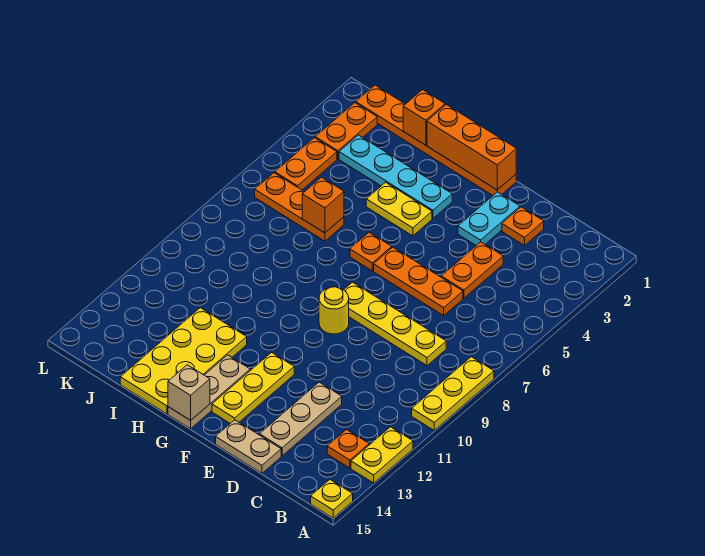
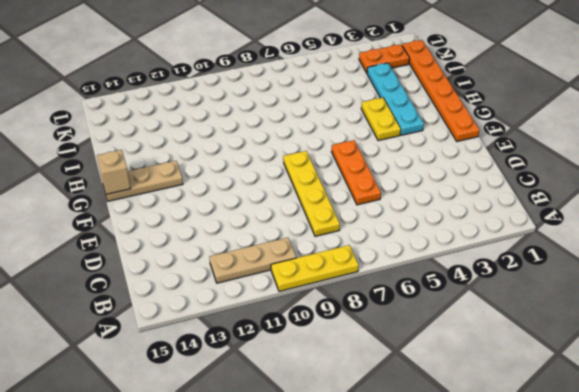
tan plate B10:B12 level 1 -> tan plate D12:D14 level 1
none -> yellow plate A12:A13 level 1
none -> yellow plate A15 level 1
none -> orange plate B13 level 1

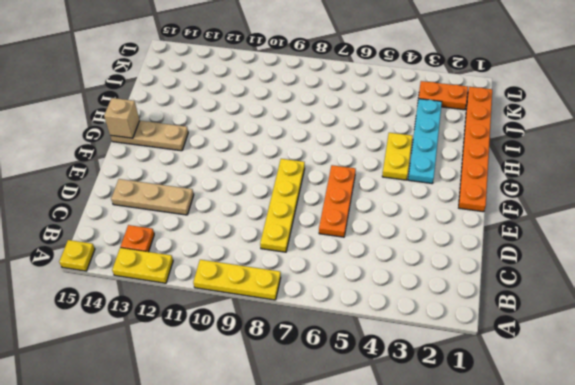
none -> orange plate D2 level 1
none -> orange plate D4:D5 level 1
none -> tan plate D15:E15 level 1

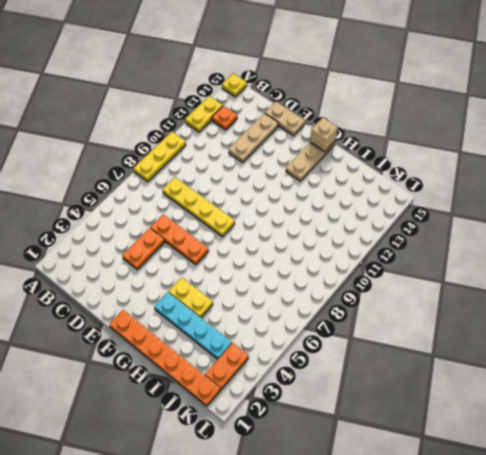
none -> orange plate D2 level 1
none -> cyan plate E2:E3 level 1
none -> yellow round brick F9 level 1

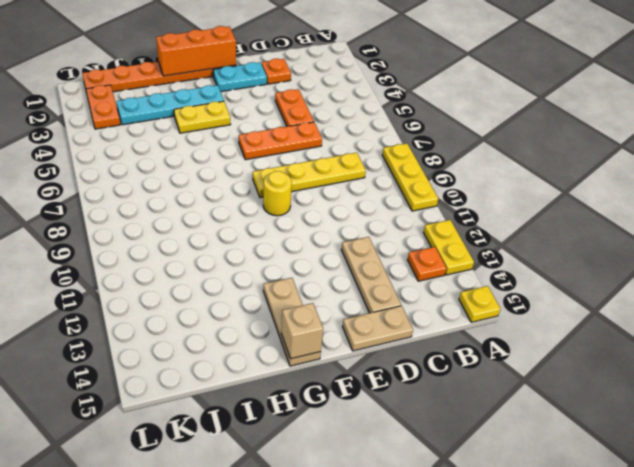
cyan plate E2:F2 level 1 -> cyan plate E2:E3 level 1
none -> yellow plate F12:F14 level 1
none -> orange plate G6 level 1
none -> yellow plate H12:I15 level 1

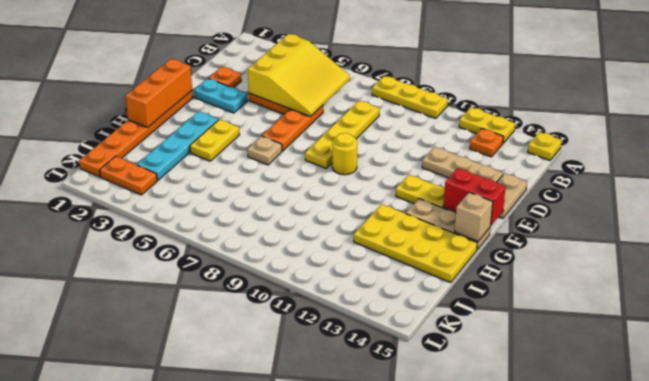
yellow slope B4:D6 level 2 top 4 -> none
red brick F14:F15 level 2 -> none
tan plate G6 level 1 -> orange plate G6 level 1
none -> orange plate I6:K6 level 1
none -> orange plate K4:K5 level 1
none -> orange brick I1 level 2

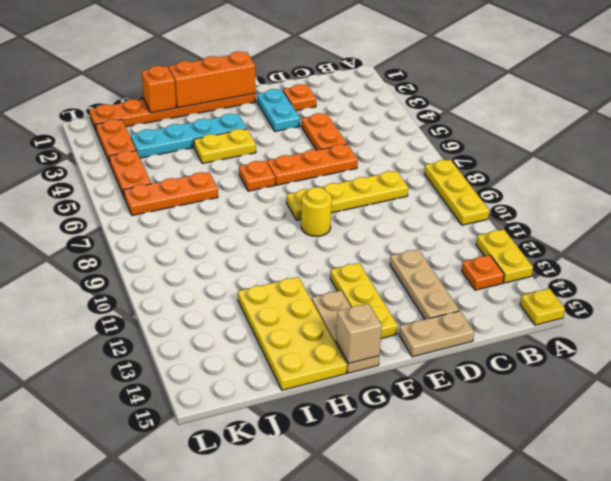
none -> orange brick I6 level 2

